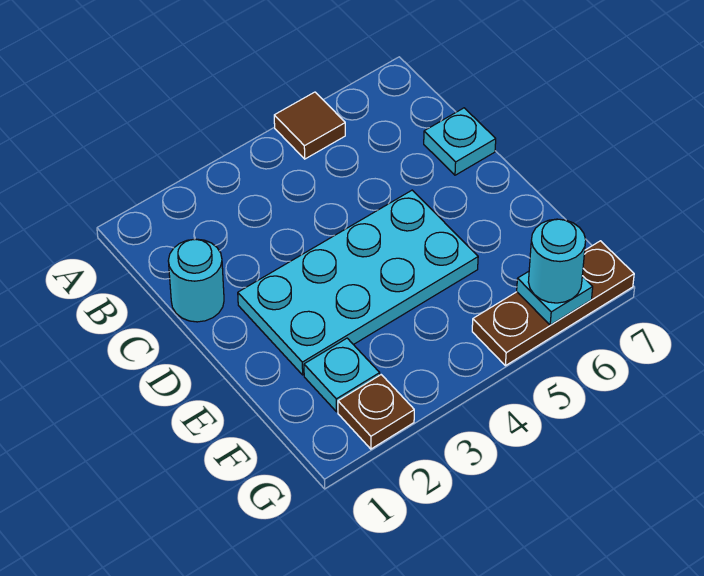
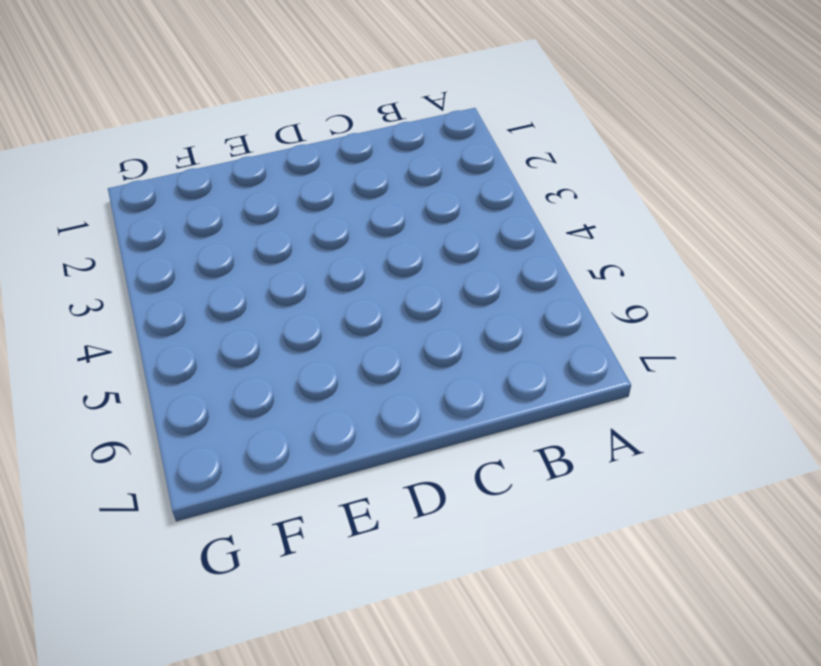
none -> brown tile A5 level 1
none -> cyan round brick C1 level 1

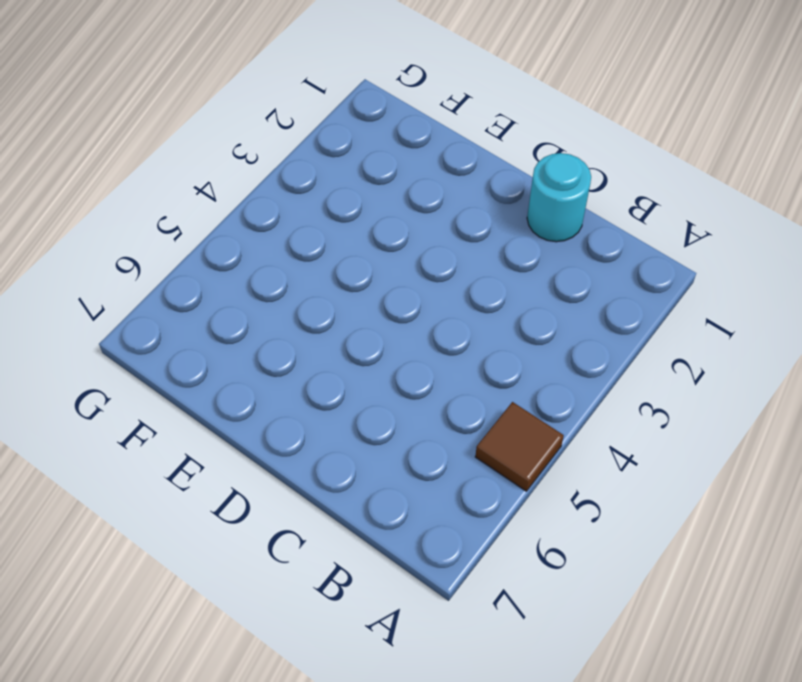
none -> cyan plate C7 level 1
none -> cyan plate D2:E5 level 1

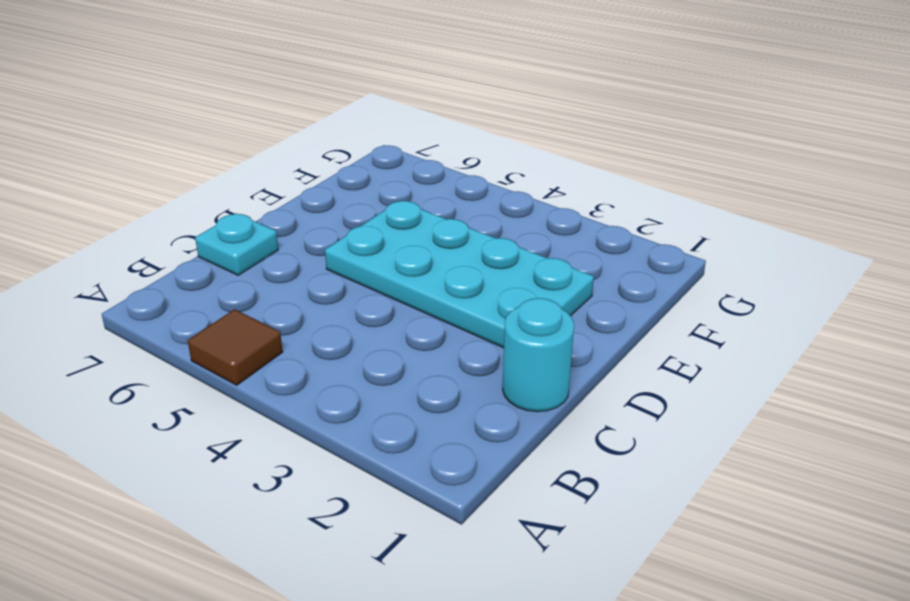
none -> cyan plate F2 level 1
none -> brown plate G2 level 1

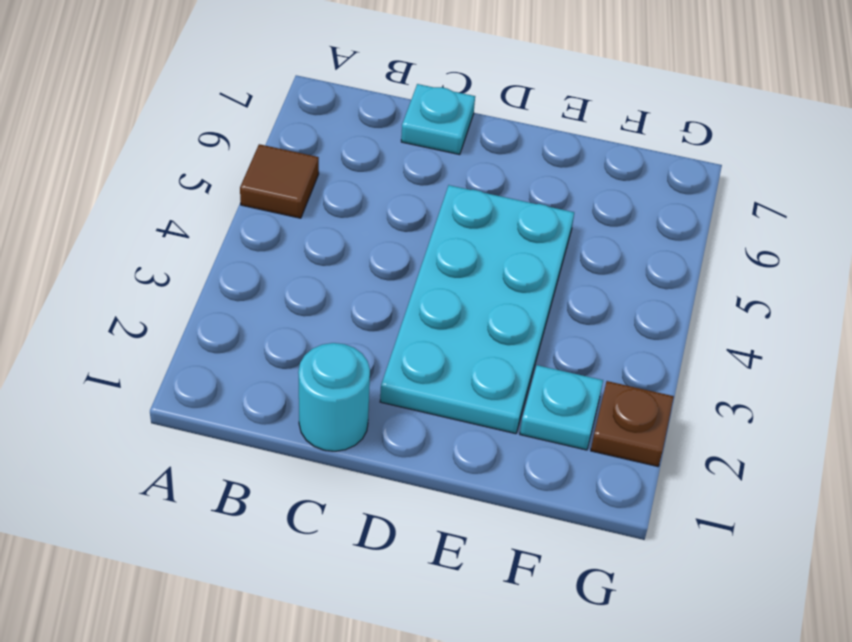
none -> brown plate G5:G7 level 1
none -> cyan plate G6 level 2

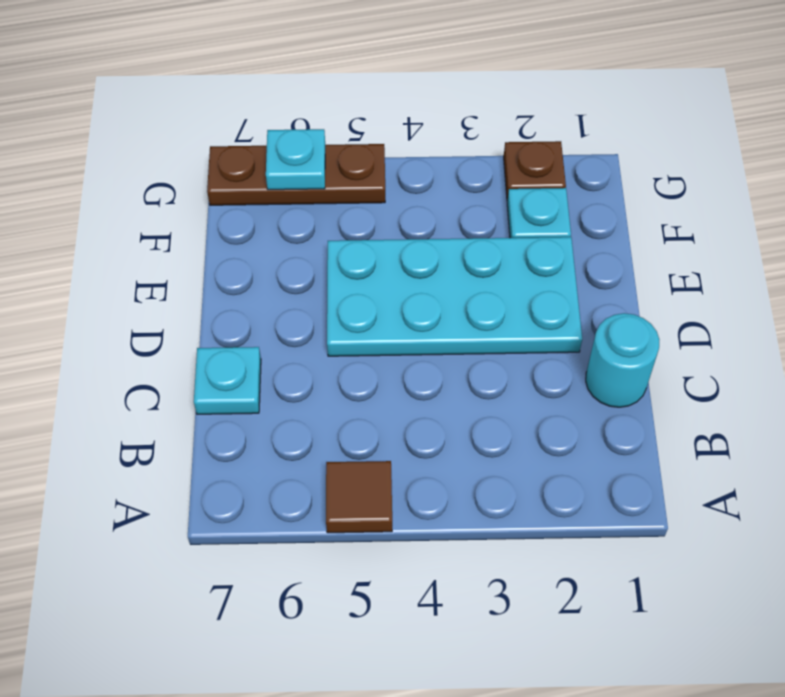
none -> cyan round brick G6 level 3

